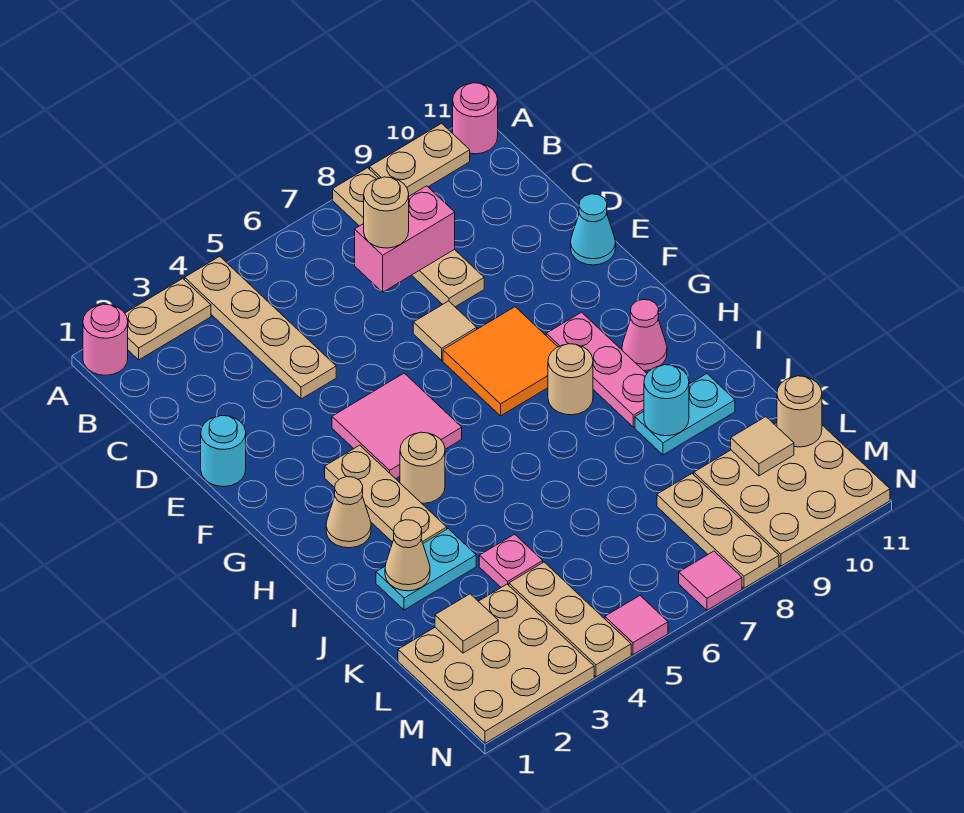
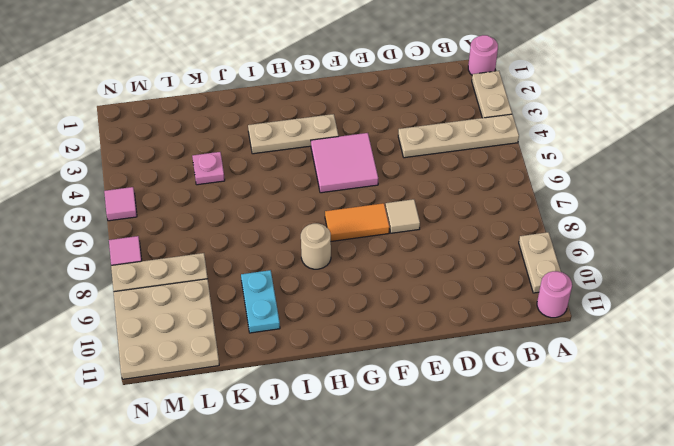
orange tile F7:G7 level 1 -> orange tile F7:G8 level 1
none -> tan plate A8:D8 level 1
none -> cyan round brick E1 level 1
none -> cyan cone E11 level 1
none -> pink plate G9:I9 level 1

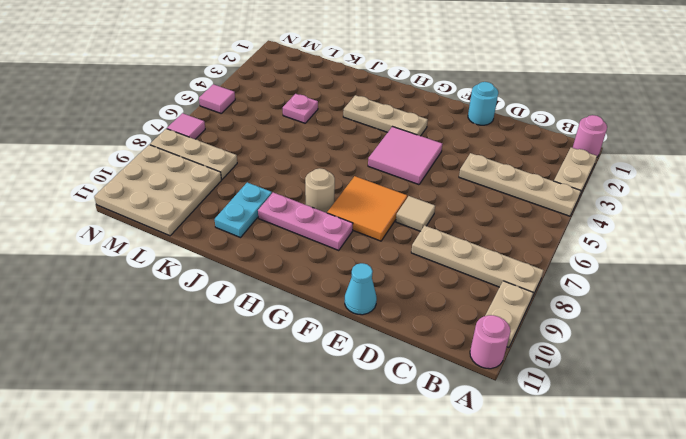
none -> tan cone H2 level 1
none -> tan round brick H4 level 1
none -> pink cone H10 level 1
none -> cyan plate J2:J3 level 1

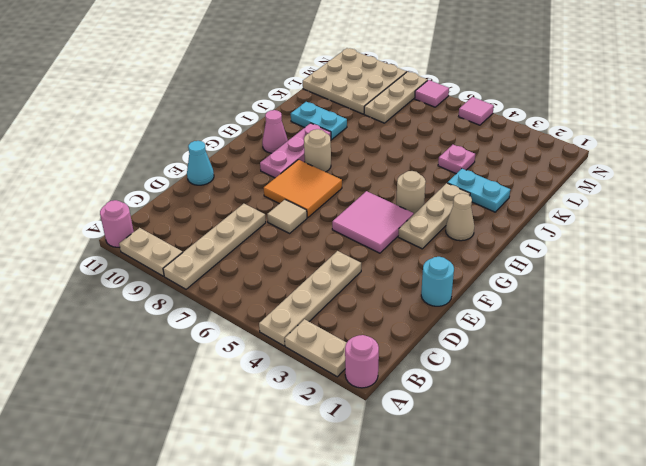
none -> tan plate L1:N3 level 1
none -> tan plate L4:N4 level 1
none -> pink brick C7:C8 level 2
none -> tan cone J2 level 2

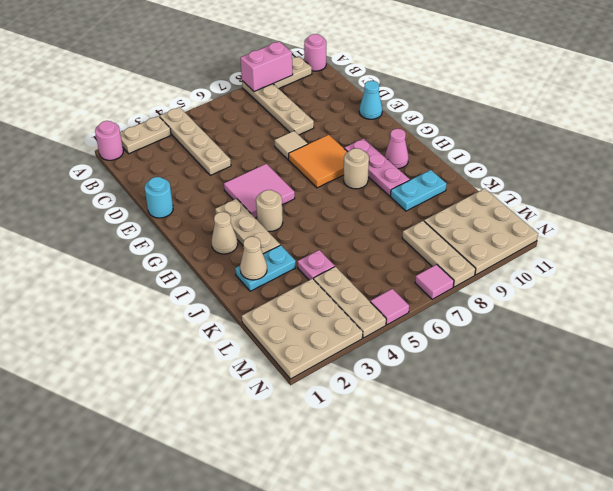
pink brick A8:A9 level 2 -> pink brick C7:C8 level 2
none -> cyan round brick J9 level 2
none -> tan tile L2 level 2
none -> tan tile L10 level 2
none -> tan round brick L11 level 2

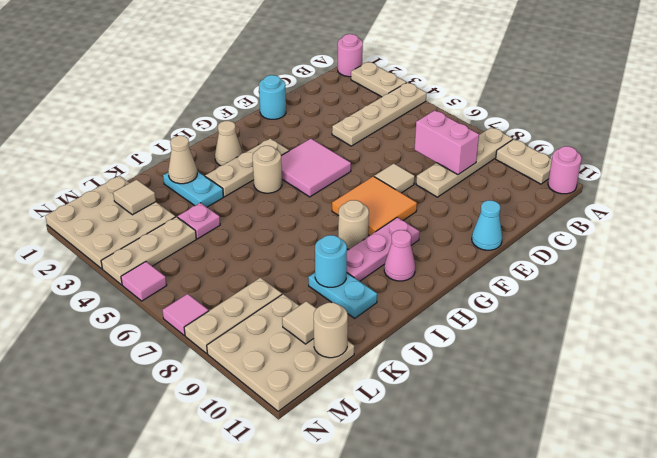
none -> tan round brick C7 level 3

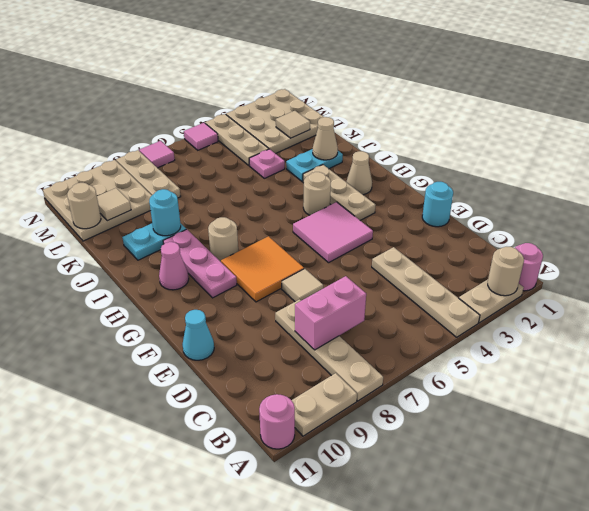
tan round brick A2 level 2 -> tan round brick C7 level 3

